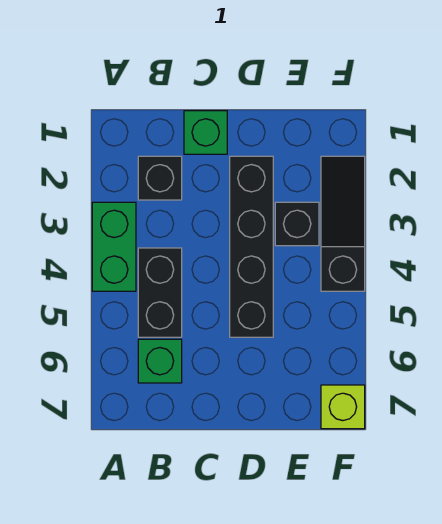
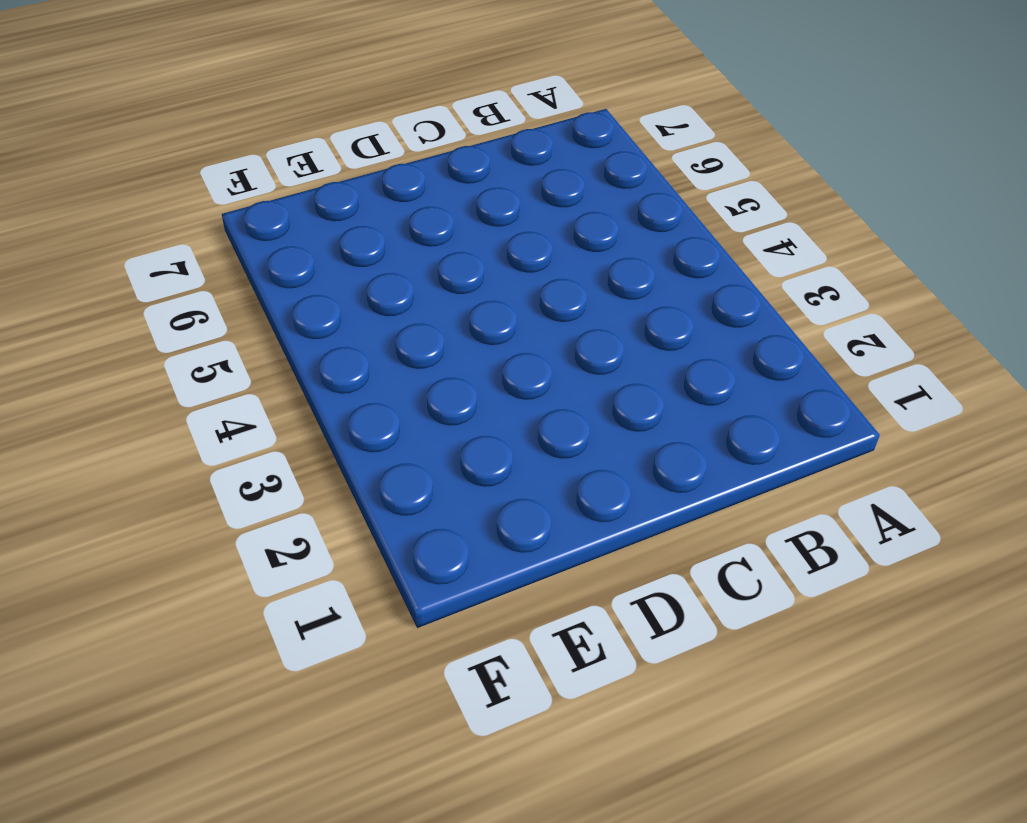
none -> green brick A3:A4 level 1
none -> black brick B2 level 1

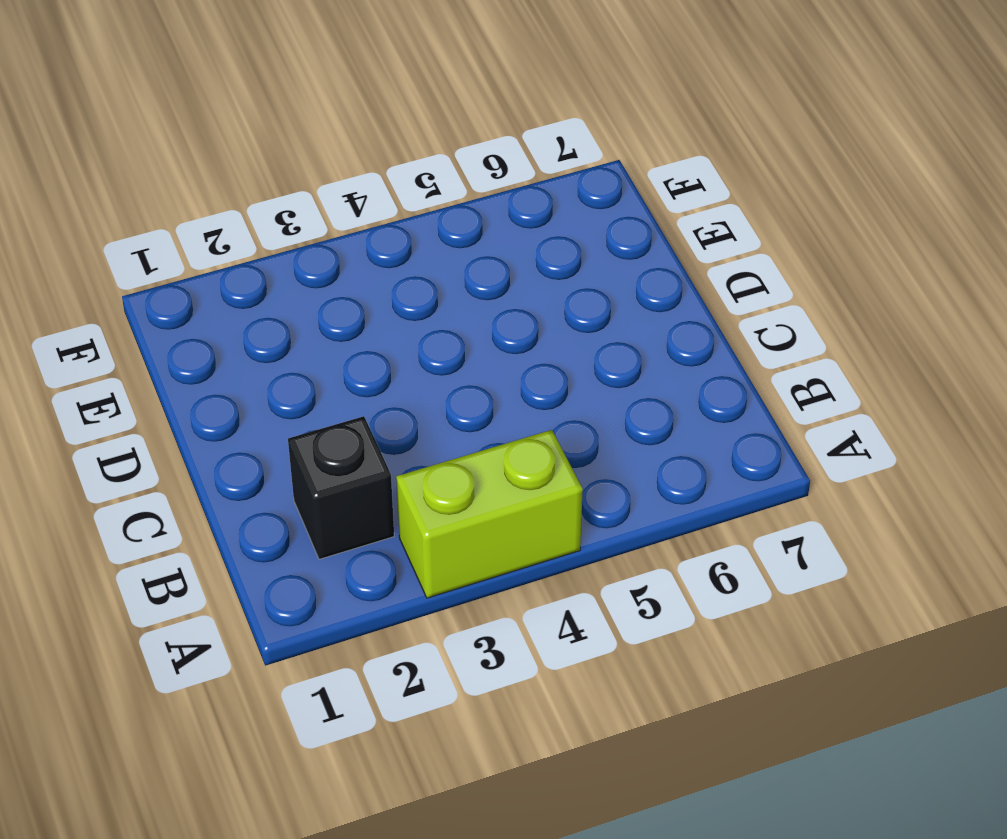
lime brick A3:A4 level 1 -> green brick A3:A4 level 1
none -> black brick B4:B5 level 1
none -> green brick B6 level 1

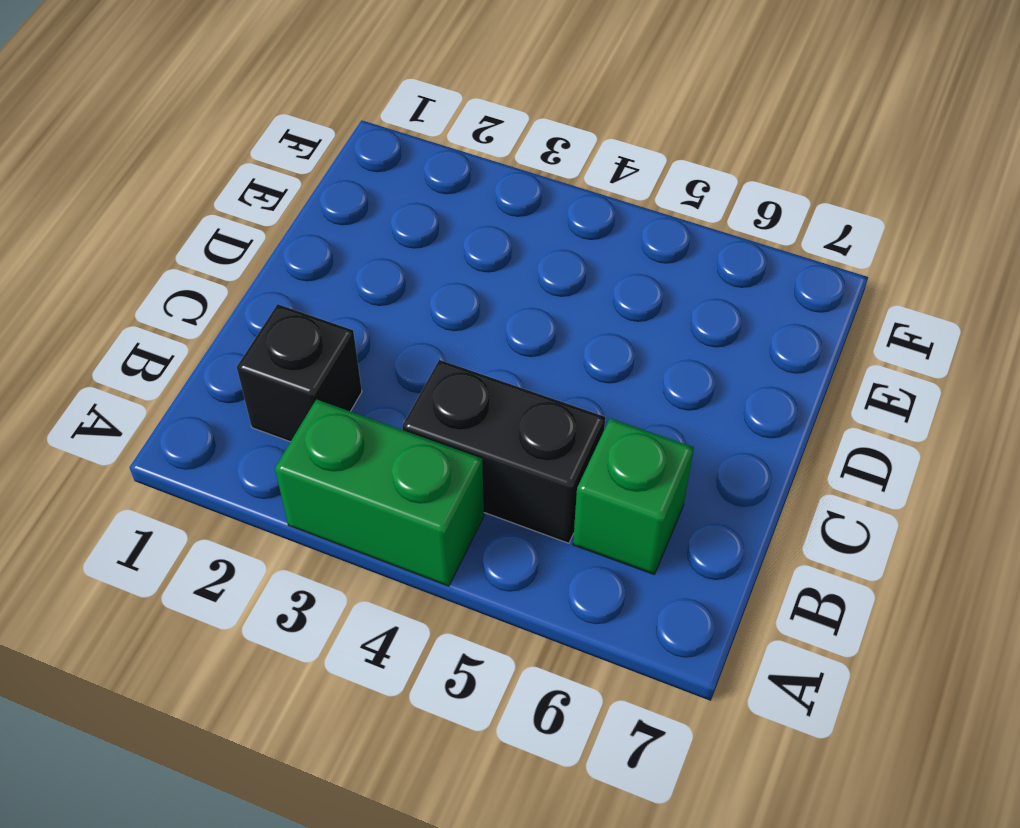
none -> green brick C1 level 1
none -> black brick D2:D5 level 1

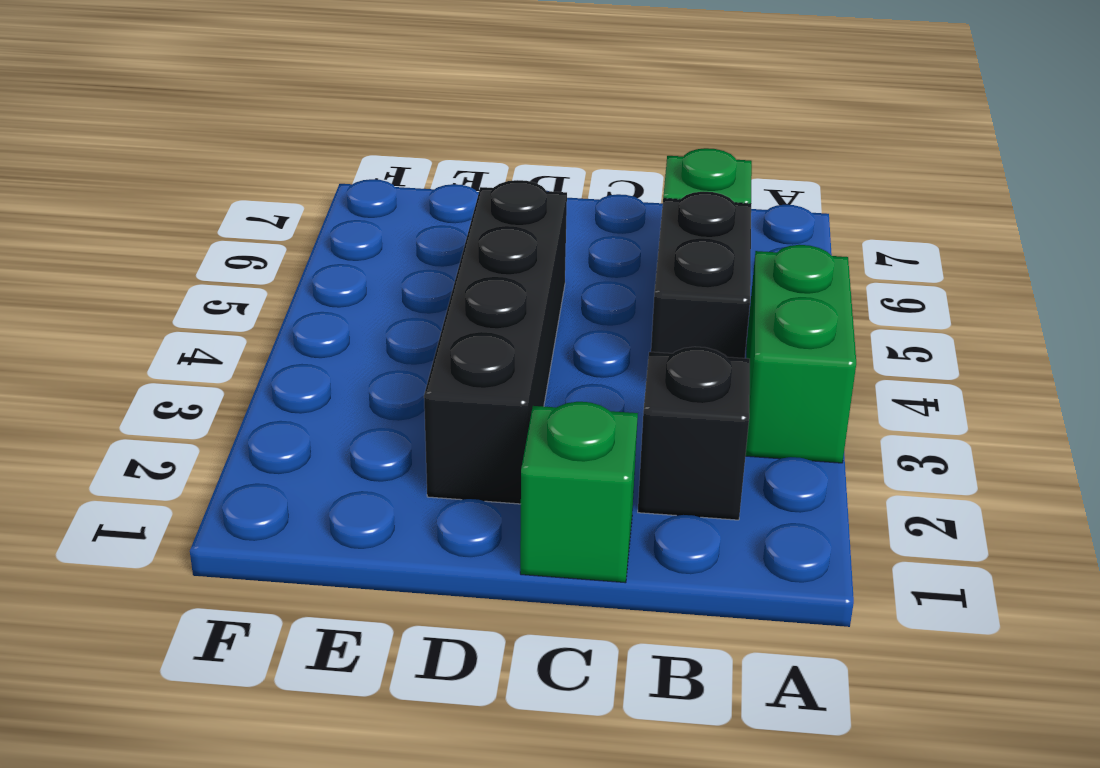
none -> black brick E3 level 1
none -> black slope F2:F4 level 1 top 4

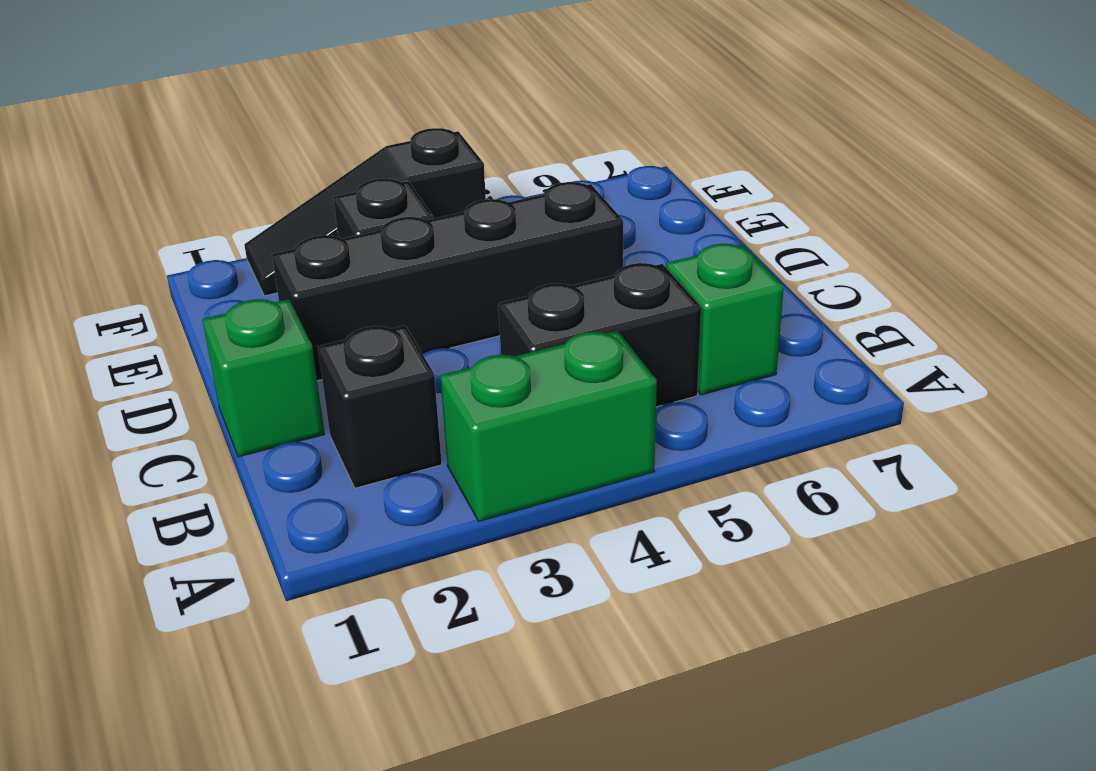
none -> lime brick F7 level 1

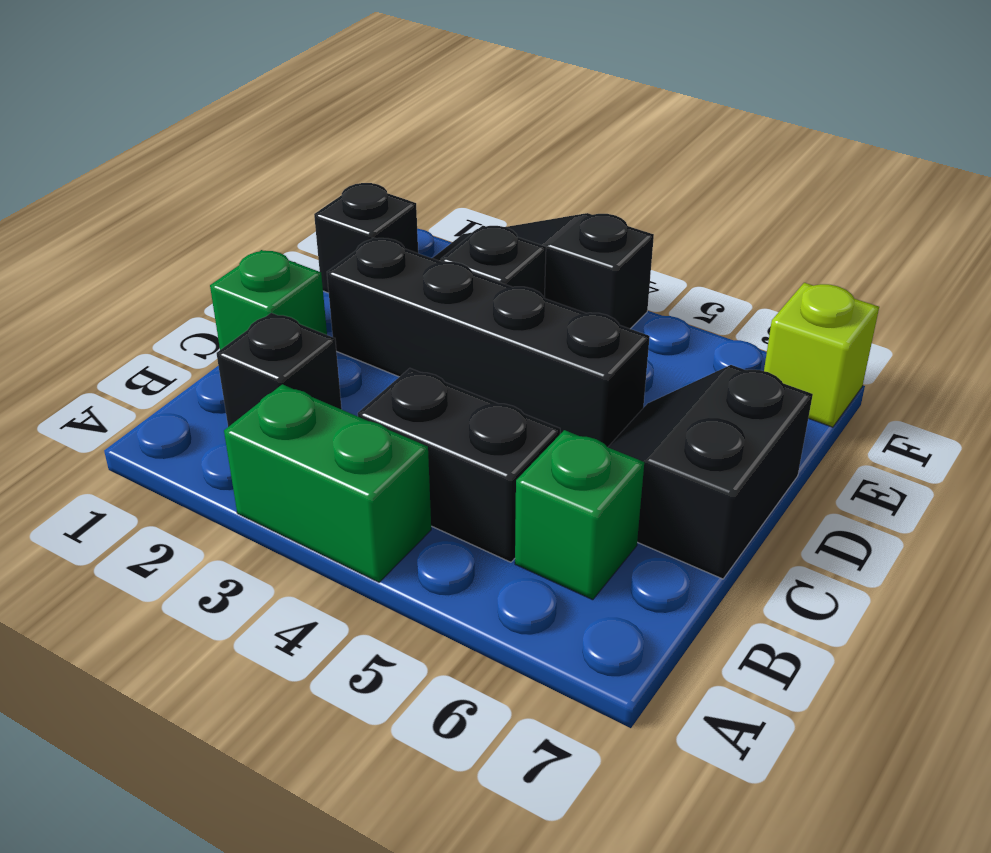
black slope C6:D7 level 1 top 7 -> none
black brick E1 level 1 -> none

